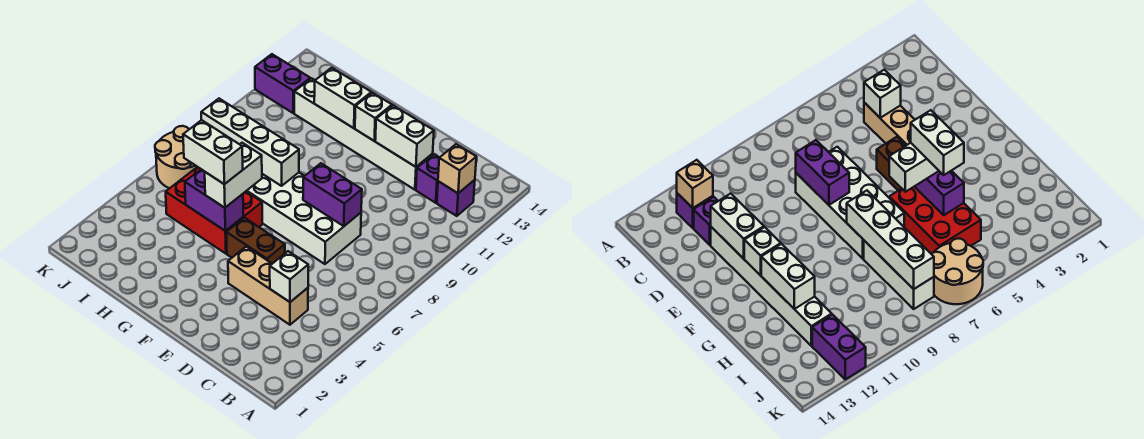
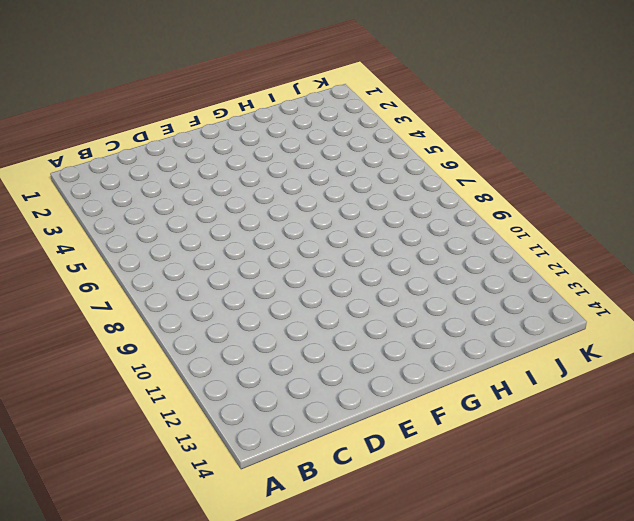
none -> purple brick B12 level 1
none -> tan brick C4:E4 level 1
none -> purple brick C12 level 1

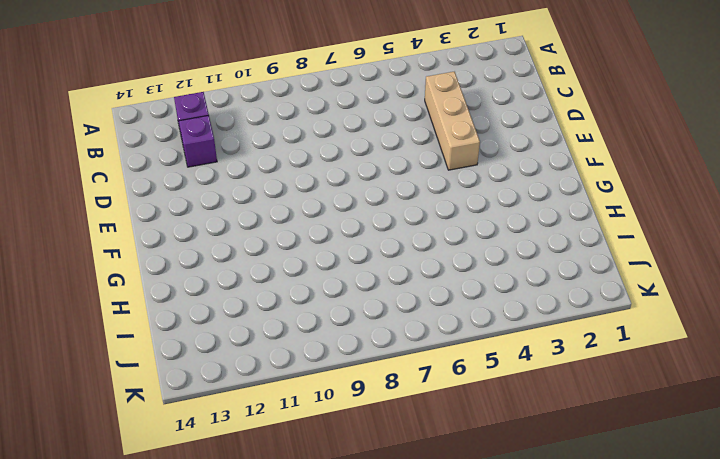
none -> white brick D7:G8 level 1
none -> white brick D12:I12 level 1
none -> brown brick E5:F5 level 1

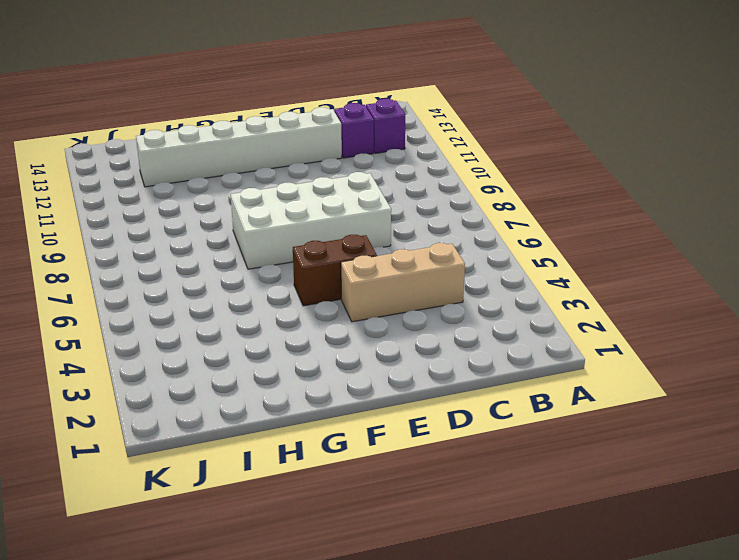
none -> red brick G5:I6 level 1
none -> white brick H8:J8 level 1
none -> tan round brick J6:K7 level 1

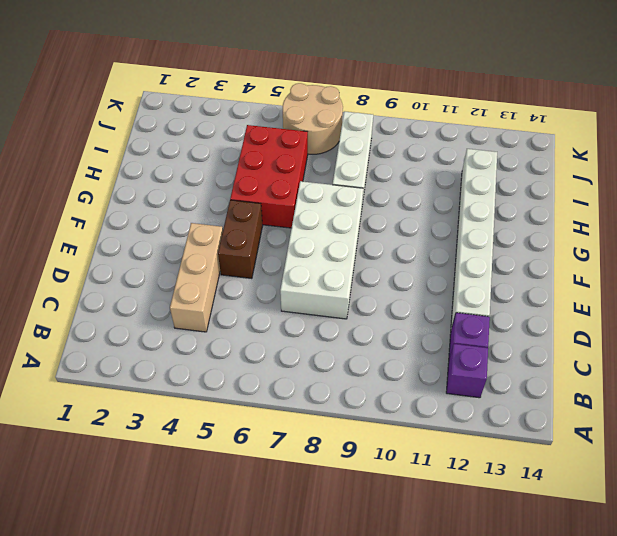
none -> purple brick J12:K12 level 1
none -> tan brick B12 level 2
none -> white brick C4 level 2

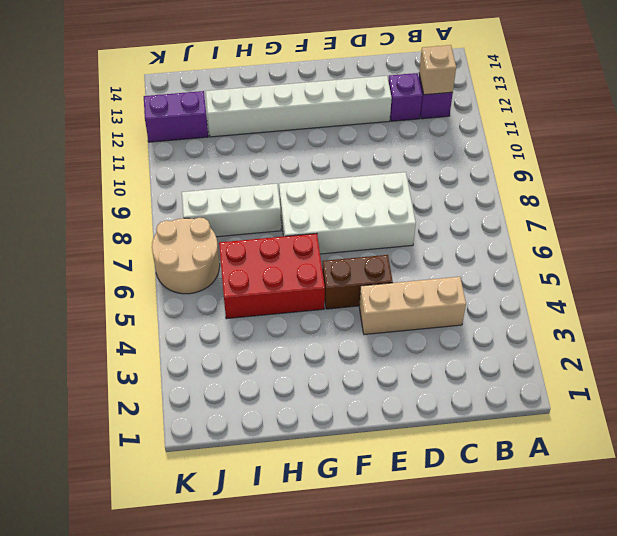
none -> white brick C4 level 2
none -> purple brick D8:E8 level 2
none -> white brick D12:E12 level 2

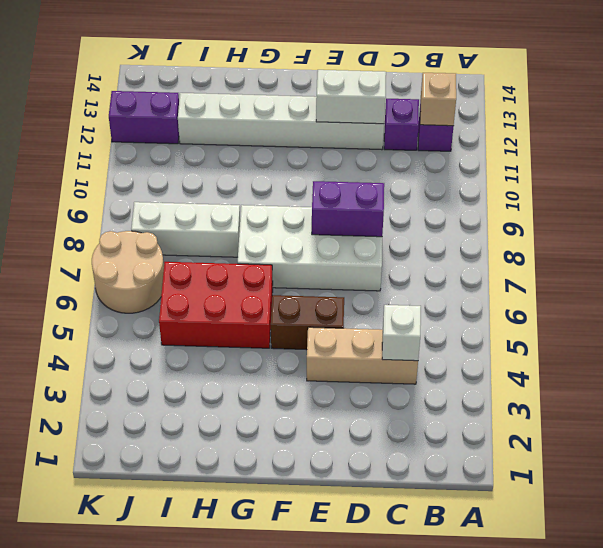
none -> white brick F12 level 2
none -> purple brick G5:H5 level 2
none -> white brick G8:J8 level 2

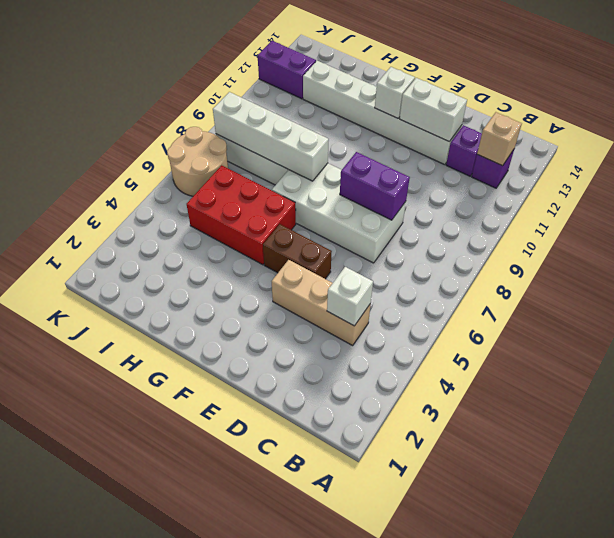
none -> purple brick G5:H5 level 2
none -> white brick G12:H12 level 2
none -> white brick G5:G6 level 3

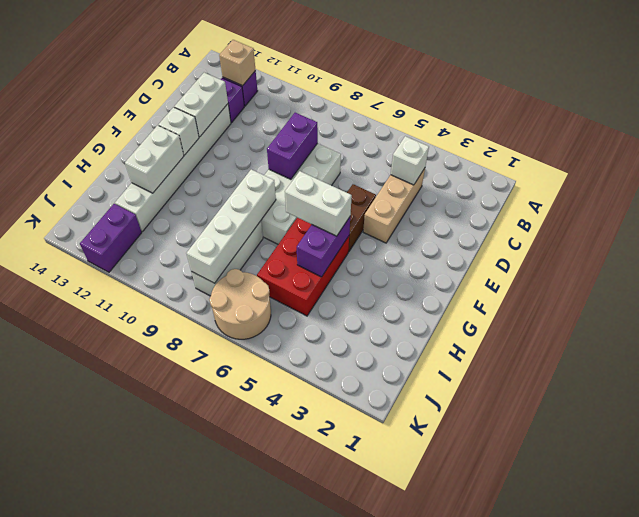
none -> white brick G5:H5 level 4

